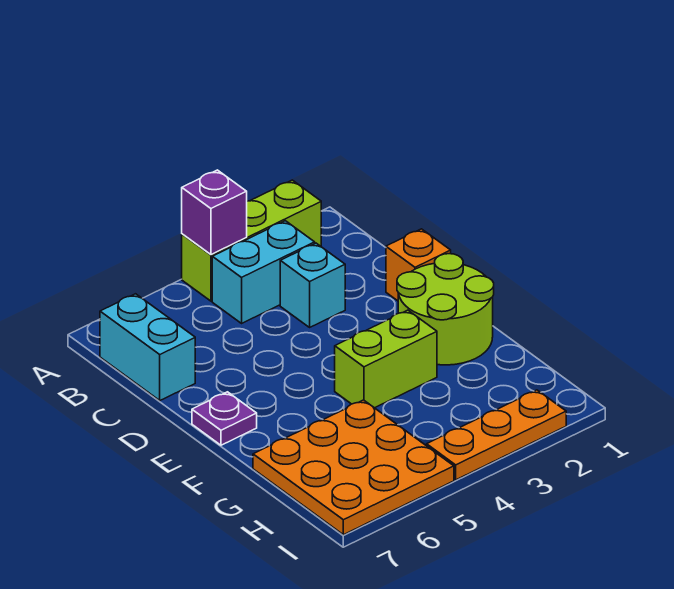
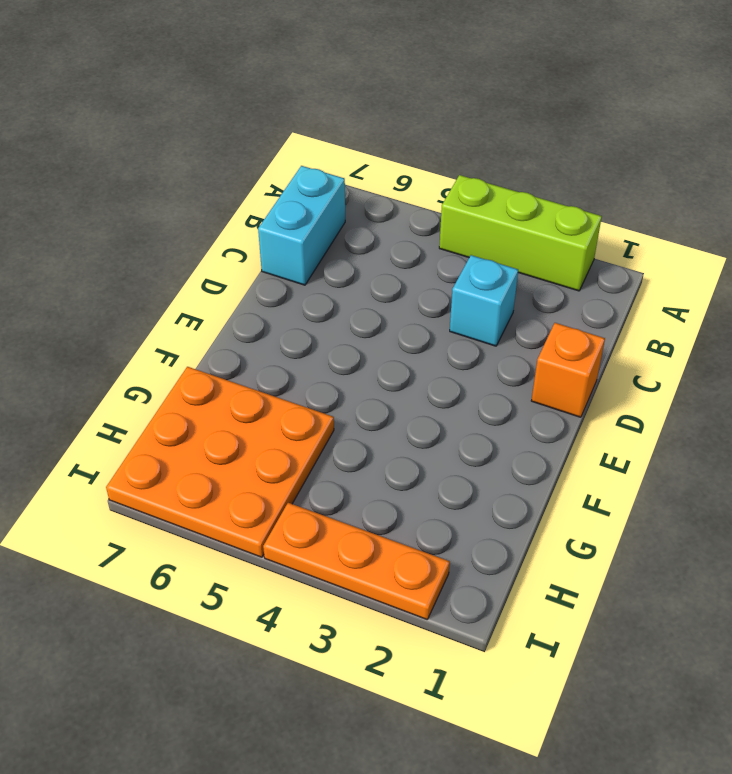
none -> cyan brick B3:B4 level 1
none -> lime round brick E1:F2 level 1

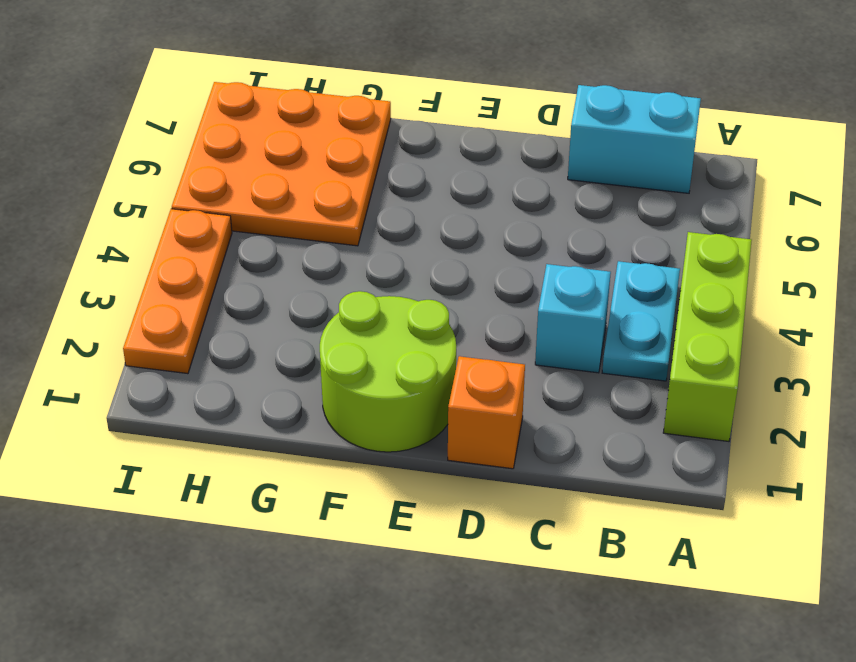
cyan plate B3:B4 level 1 -> cyan brick B3:B4 level 1
none -> purple plate E7 level 1
none -> lime brick F3:F4 level 1

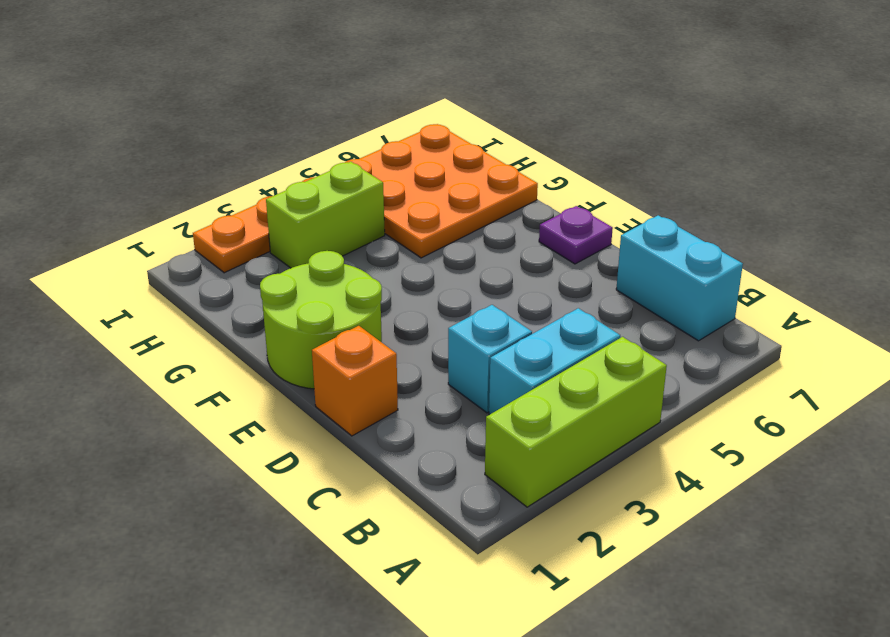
lime brick H3:H4 level 1 -> lime brick F3:F4 level 1
none -> purple brick A4 level 2

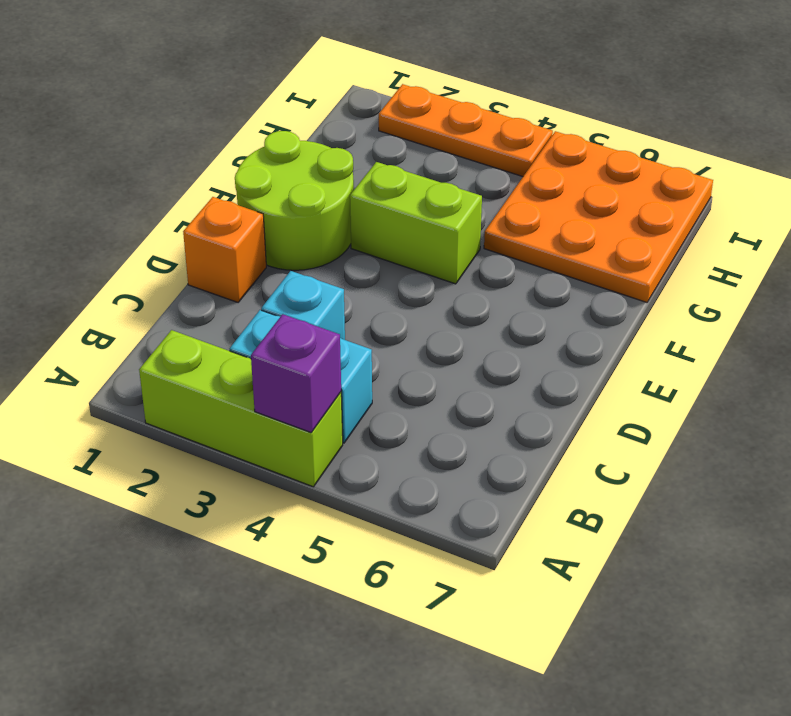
none -> cyan brick B7:C7 level 1
none -> purple plate E7 level 1

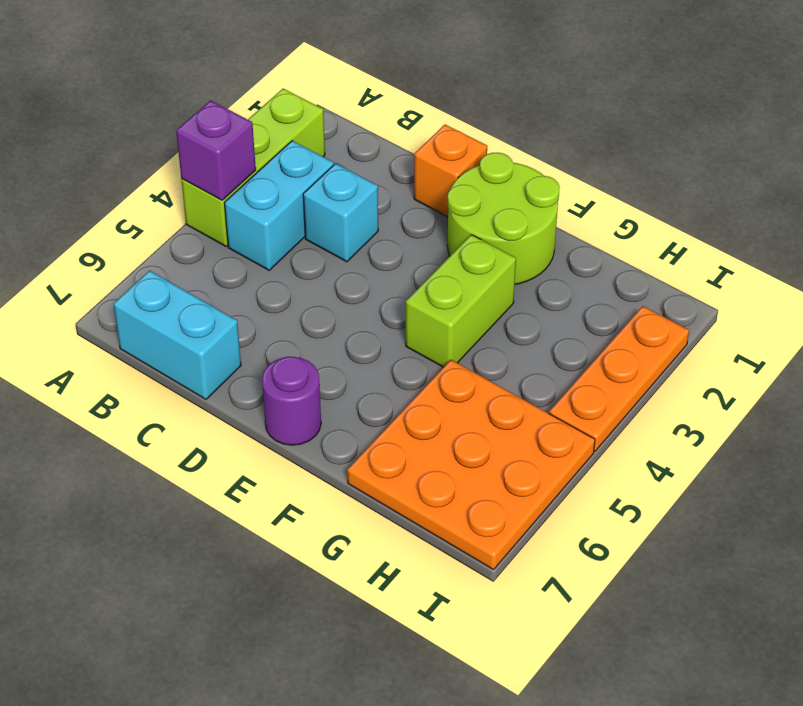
purple round brick E7 level 1 -> purple plate E7 level 1

